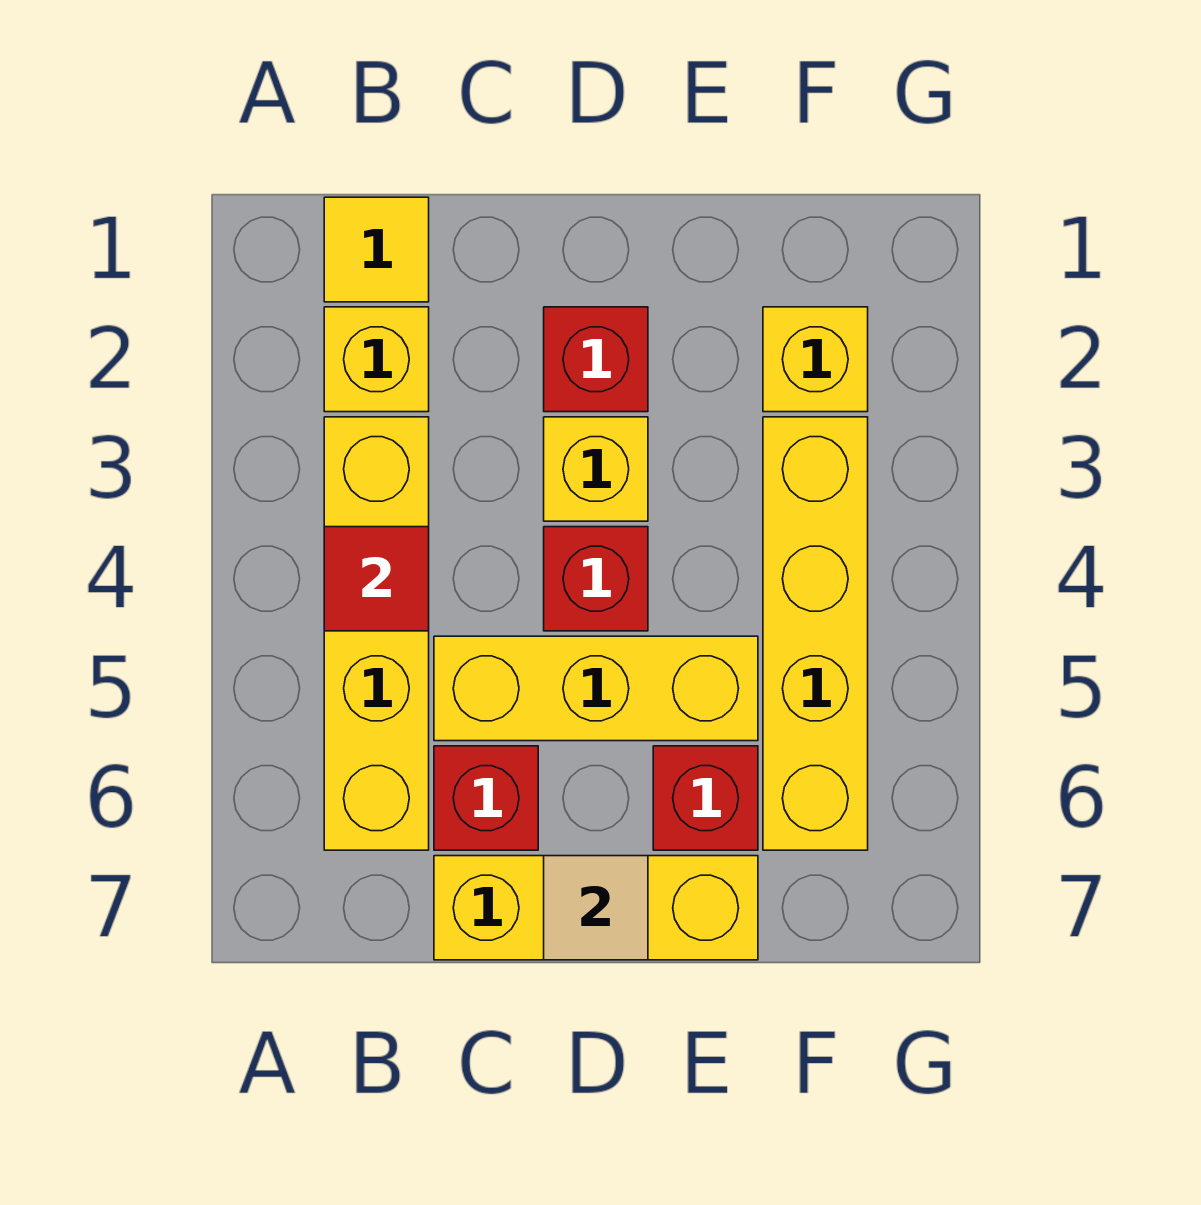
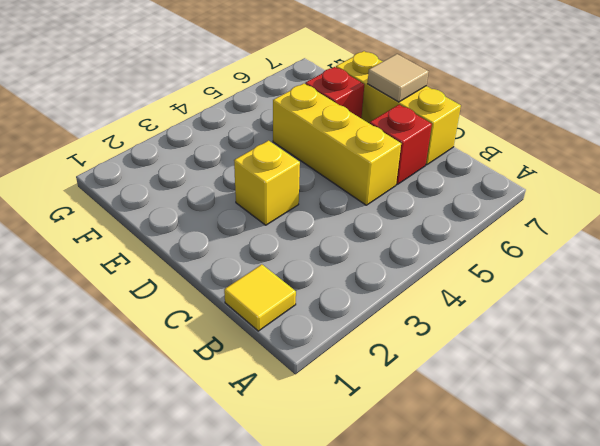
none -> yellow brick B2 level 1
none -> yellow brick B3:B6 level 1
none -> red brick D2 level 1

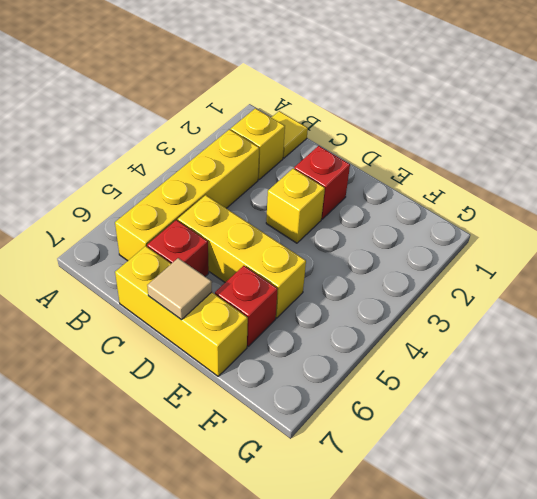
none -> red brick D4 level 1
none -> yellow brick F2 level 1
none -> yellow brick F3:F6 level 1

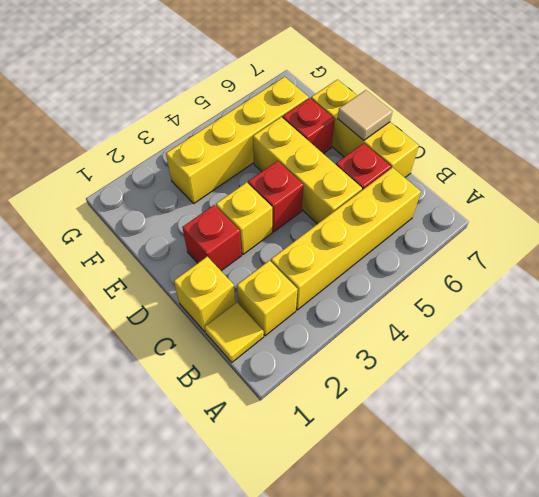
yellow brick C1 level 1 -> yellow brick F2 level 1
none -> red tile B4 level 2

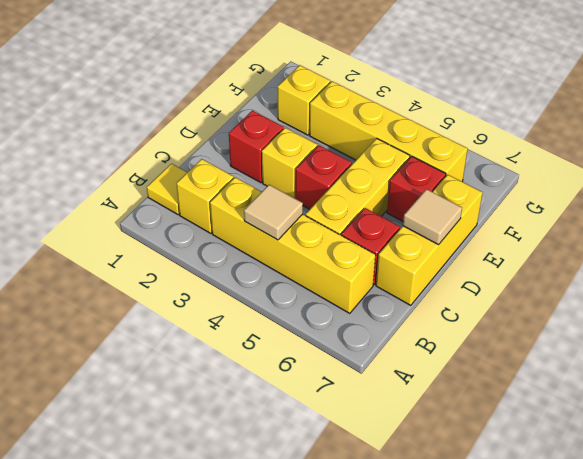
tan tile B4 level 2 -> red tile B4 level 2

